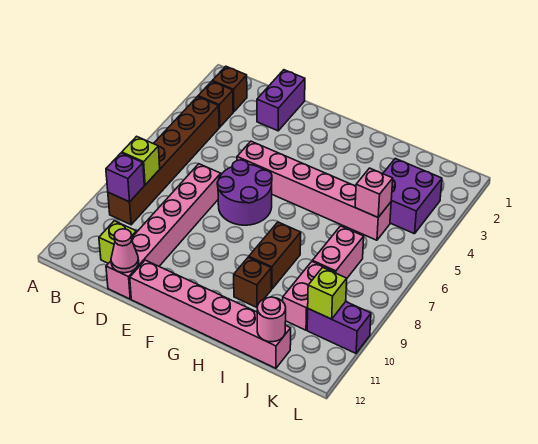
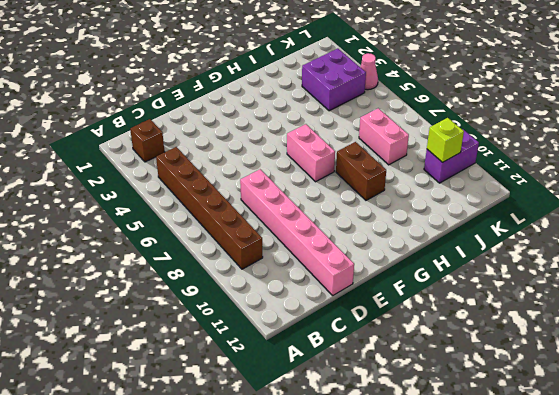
pink brick G6:G7 level 1 -> pink brick J9:J10 level 1
pink cone L4 level 1 -> pink cone D12 level 2
none -> brown brick B3 level 1
none -> lime brick C11 level 1
none -> purple brick D1:D2 level 1

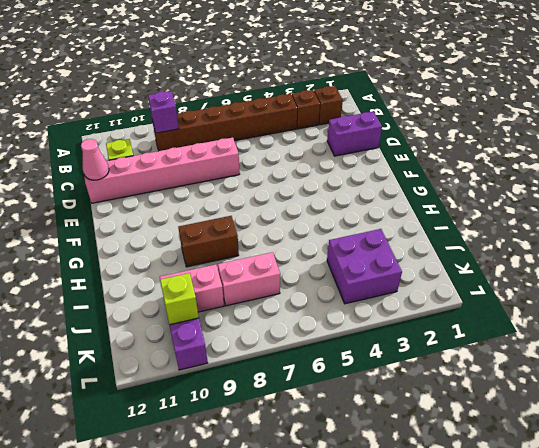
none -> pink brick E5:J5 level 1
none -> purple round brick E6:F7 level 1
none -> pink brick E12:J12 level 1

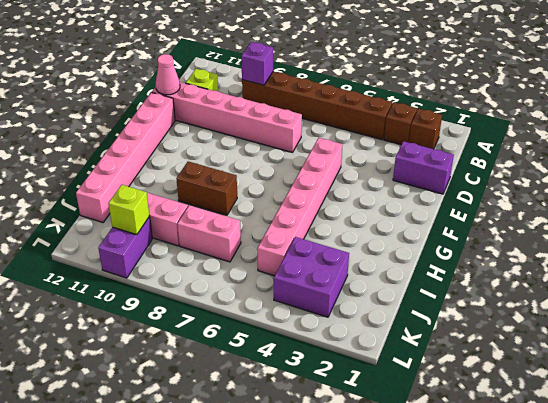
none -> purple round brick E6:F7 level 1
none -> brown brick H10 level 1
none -> lime brick B8 level 2

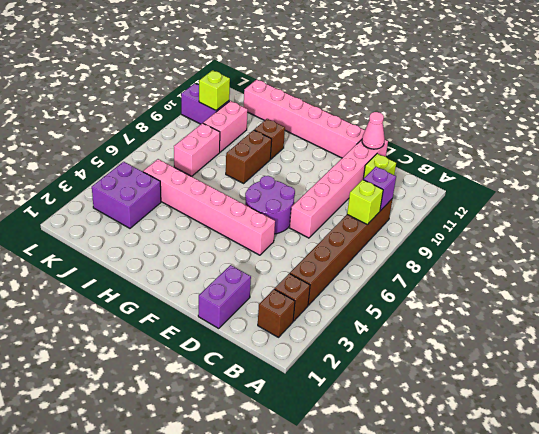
none -> pink brick J5 level 2
none -> pink round brick J12 level 2

